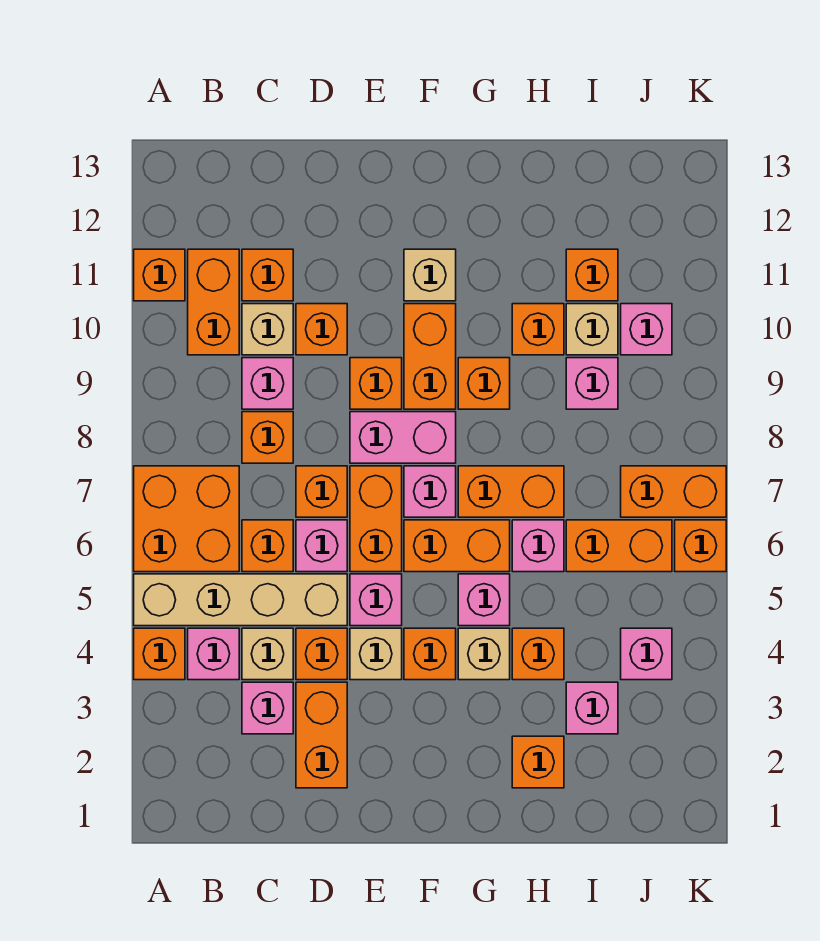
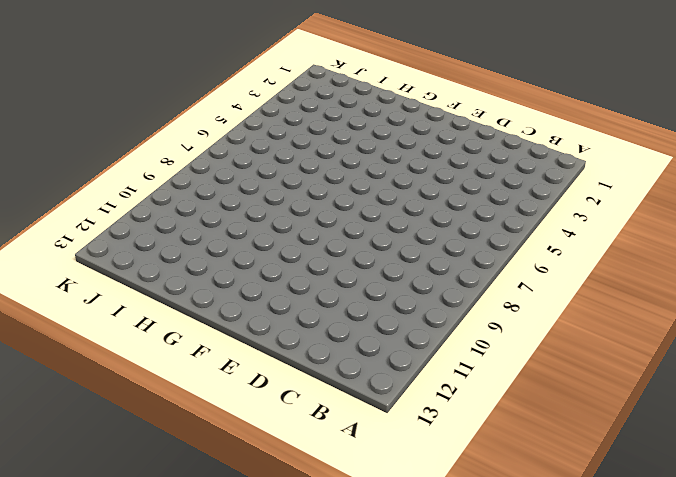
none -> orange brick A4 level 1
none -> tan brick A5:D5 level 1
none -> orange brick A6:B7 level 1
none -> orange brick A11 level 1

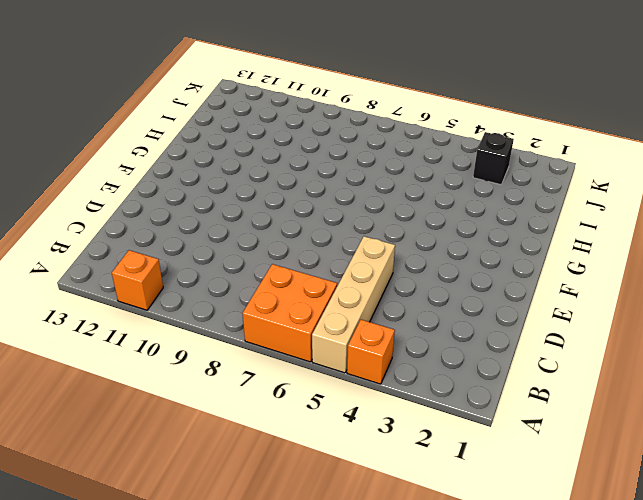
black brick J3 level 1 -> none
none -> pink brick B4 level 1
none -> orange brick B10:B11 level 1
none -> pink brick C3 level 1
none -> tan brick C4 level 1

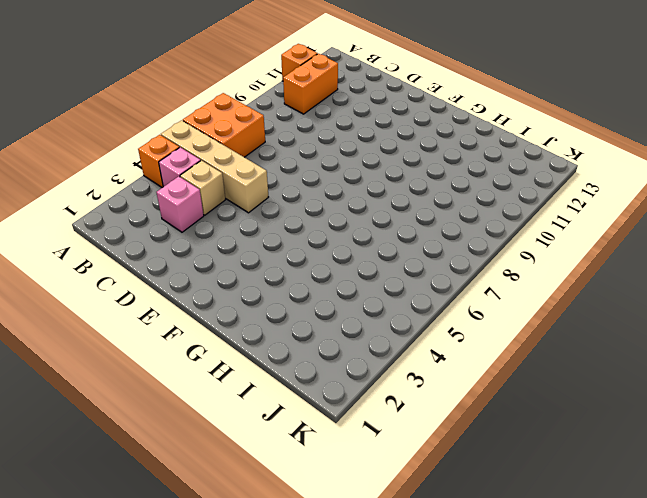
none -> orange brick C6 level 1
none -> orange brick C8 level 1
none -> pink brick C9 level 1
none -> tan brick C10 level 1

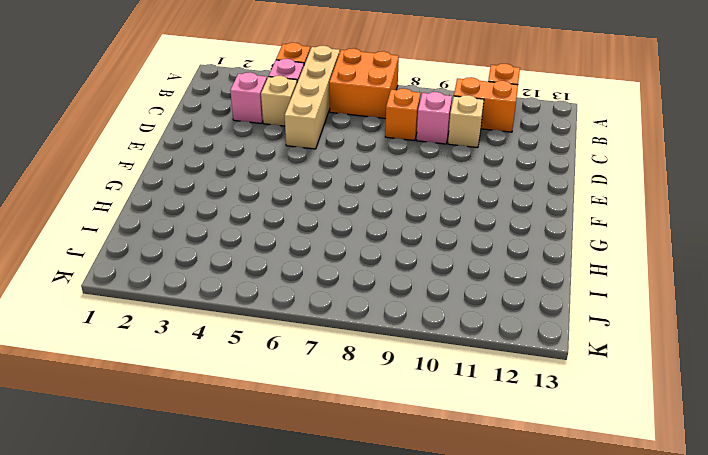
none -> orange brick C6 level 1
none -> orange brick C11 level 1
none -> orange brick D2:D3 level 1
none -> orange brick D4 level 1

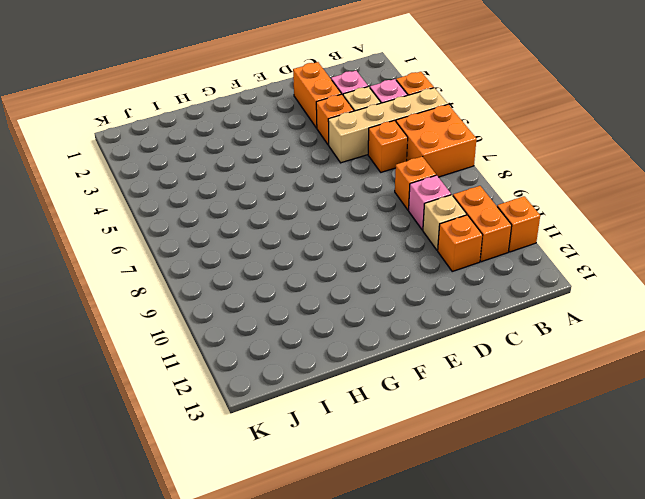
none -> pink brick D6 level 1
none -> orange brick D7 level 1
none -> orange brick D10 level 1
none -> tan brick E4 level 1

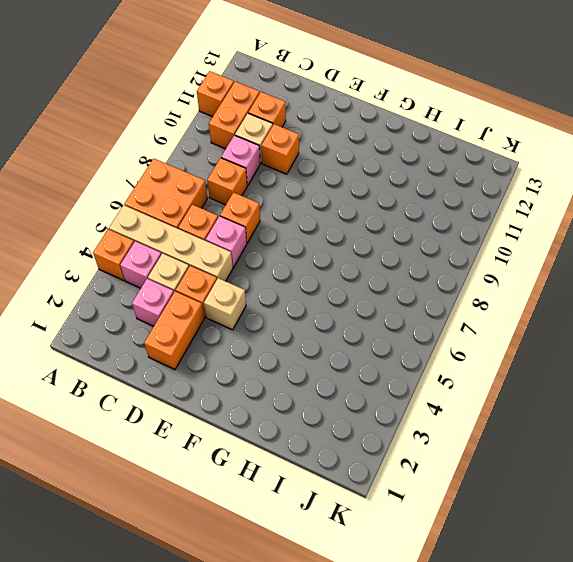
none -> pink brick E5 level 1
none -> orange brick E6:E7 level 1
none -> pink brick E8:F8 level 1
none -> orange brick E9 level 1

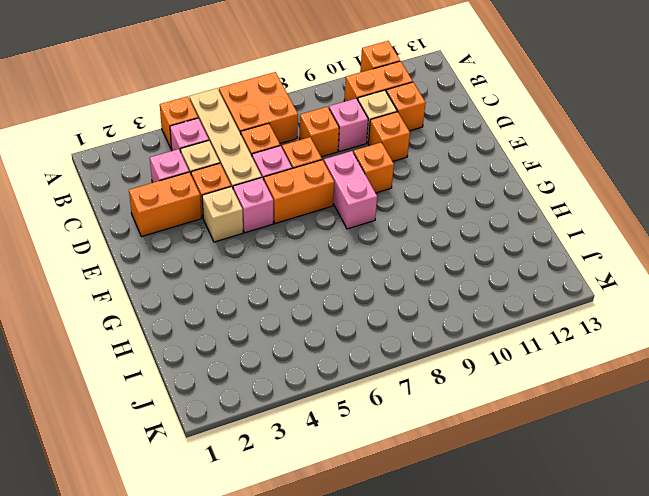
none -> orange brick F4 level 1
none -> orange brick F6:G6 level 1
none -> pink brick F7 level 1
none -> orange brick F9:F10 level 1

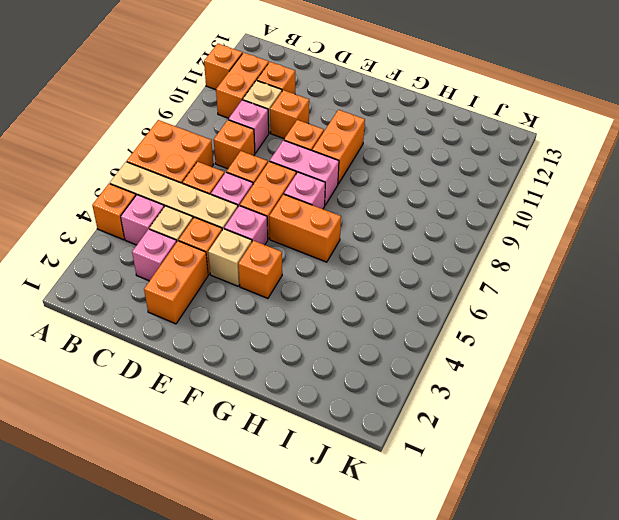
none -> tan brick F11 level 1
none -> tan brick G4 level 1
none -> pink brick G5 level 1
none -> orange brick G7:H7 level 1

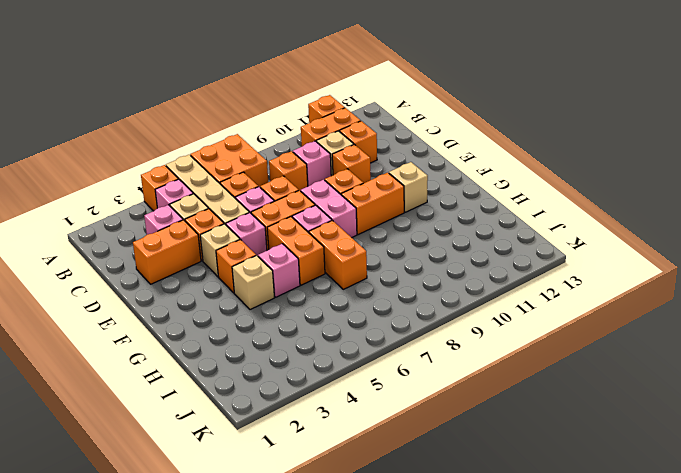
none -> orange brick G9 level 1
none -> orange brick H2 level 1
none -> orange brick H4 level 1
none -> pink brick H6 level 1

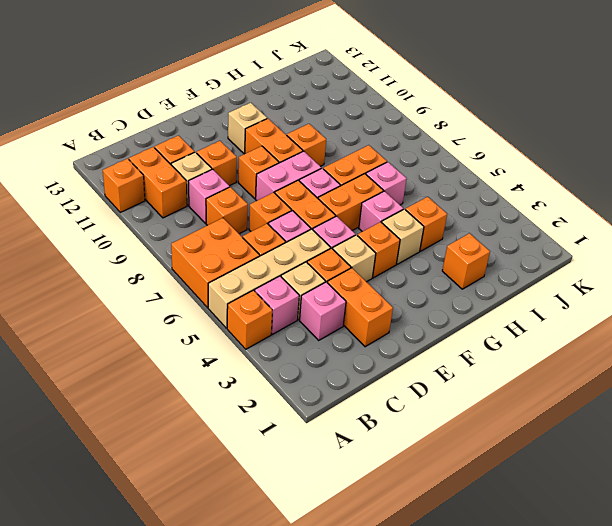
none -> orange brick H10 level 1
none -> pink brick I3 level 1
none -> orange brick I6:J6 level 1
none -> pink brick I9 level 1

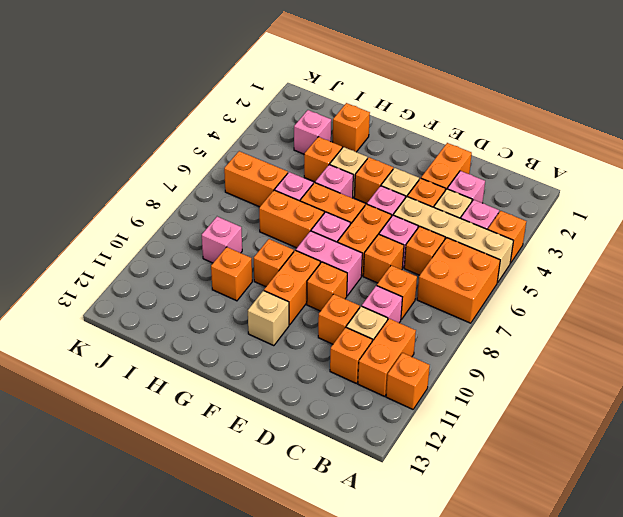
none -> tan brick I10 level 1
none -> orange brick I11 level 1
none -> pink brick J4 level 1
none -> orange brick J7:K7 level 1

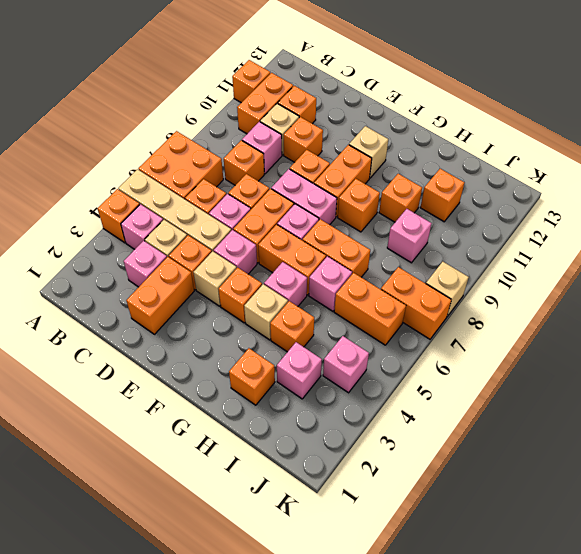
tan brick K8 level 1 -> tan brick I10 level 1
none -> pink brick J10 level 1
none -> orange brick K6 level 1

